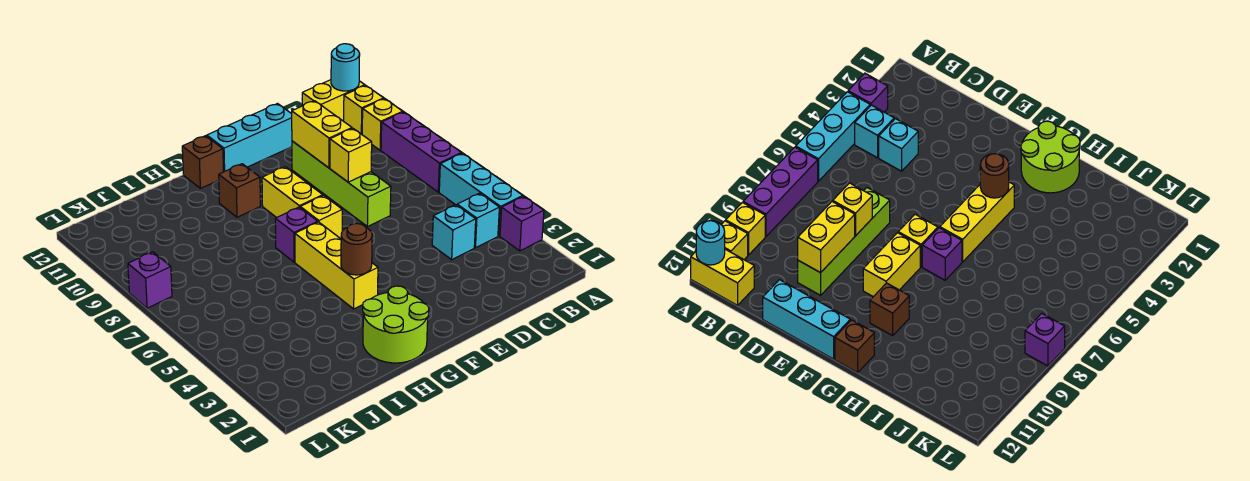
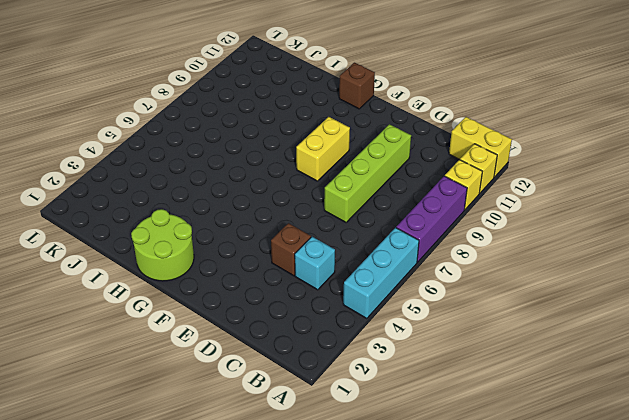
brown brick D4 level 1 -> brown brick G10 level 1
none -> purple brick A3 level 1
none -> cyan brick B4 level 1
none -> cyan brick D12:F12 level 1

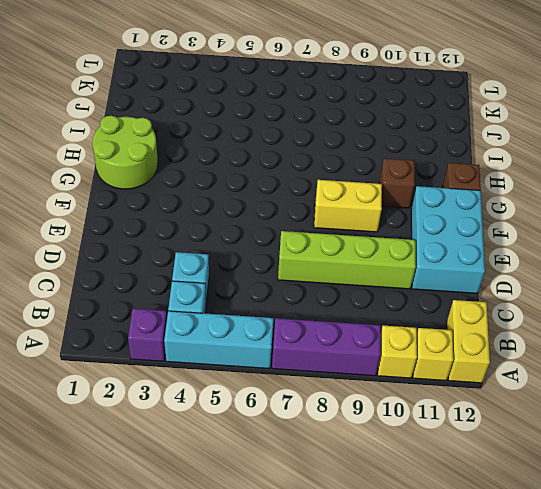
cyan brick D11:F12 level 1 -> cyan brick D12:F12 level 1
none -> yellow brick F7 level 1
none -> yellow brick G4:G6 level 1
none -> purple brick G7 level 1

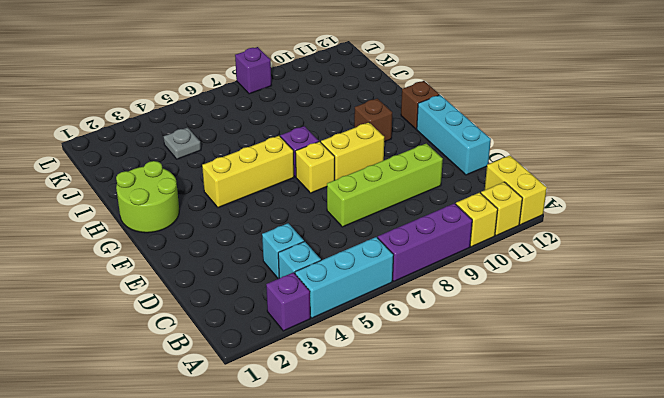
grey plate J4 level 1 -> none
none -> cyan round brick A12 level 2
none -> yellow brick D8 level 2
none -> yellow brick D9:D10 level 2

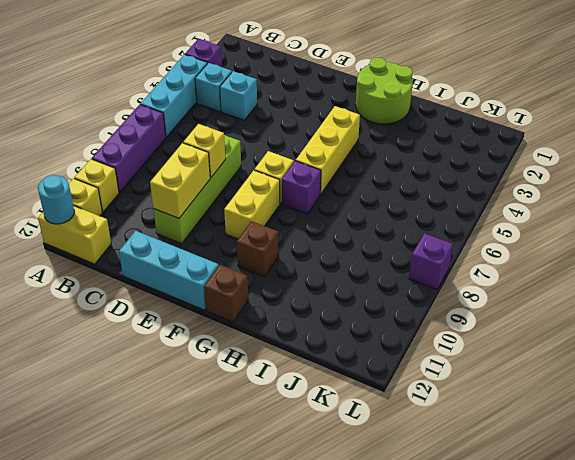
none -> brown round brick G4 level 2

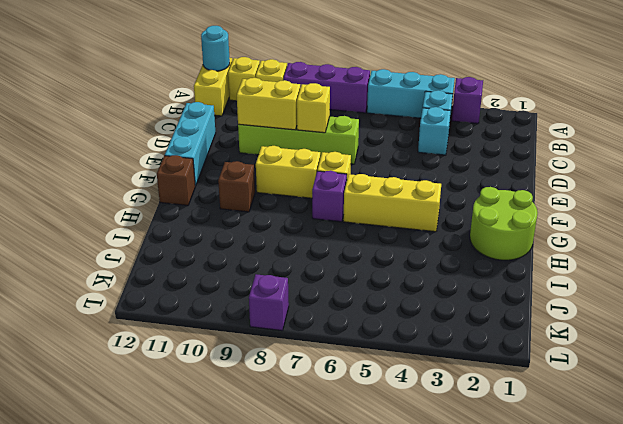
none -> brown round brick G4 level 2

